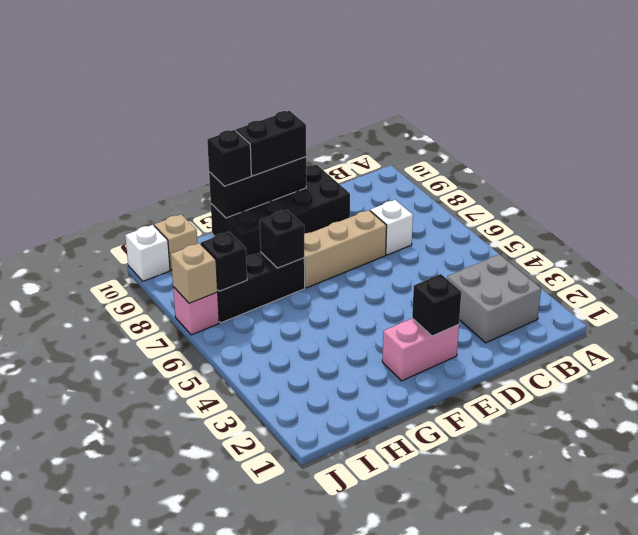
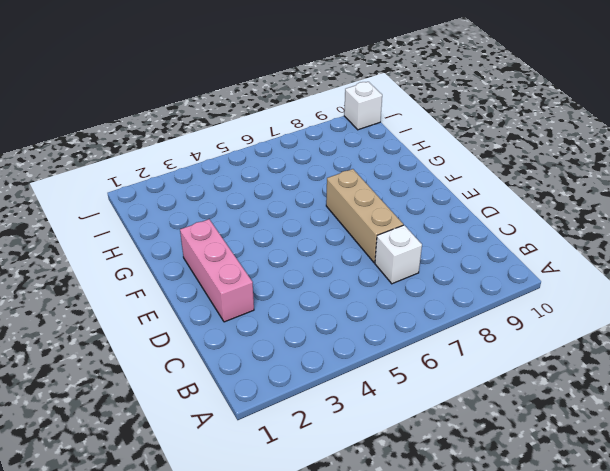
pink brick D2:F2 level 1 -> pink brick E2:F2 level 1
none -> grey brick B2:C3 level 1
none -> black brick D9:G10 level 1
none -> black brick G7:I7 level 1

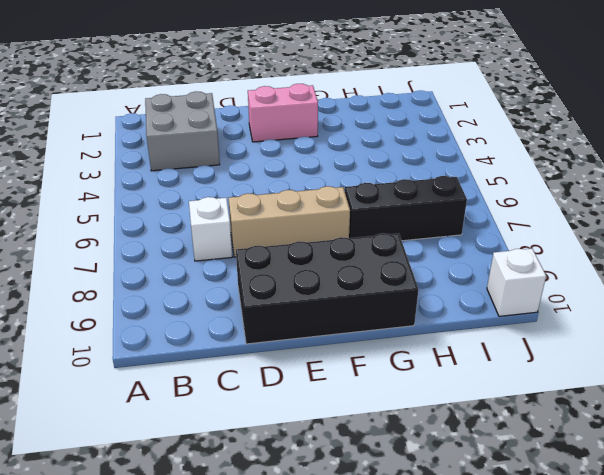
none -> tan brick I10 level 1
none -> pink brick J7 level 1
none -> black brick E2 level 2

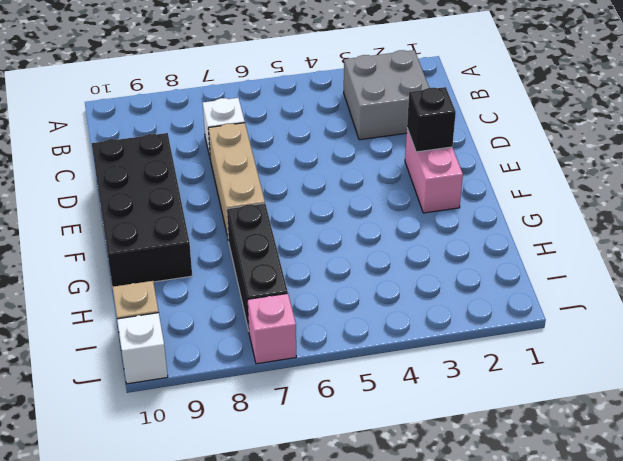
none -> black brick E10:G10 level 2
none -> black brick G7 level 2
none -> black brick I7 level 2

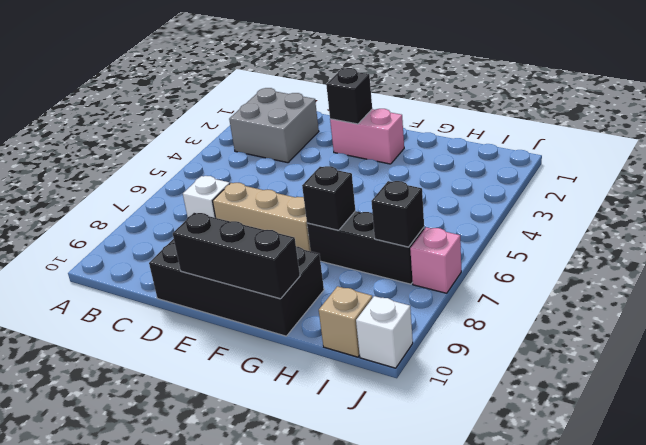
none -> tan brick J7 level 2
none -> black brick E10:F10 level 3
none -> black brick G10 level 3

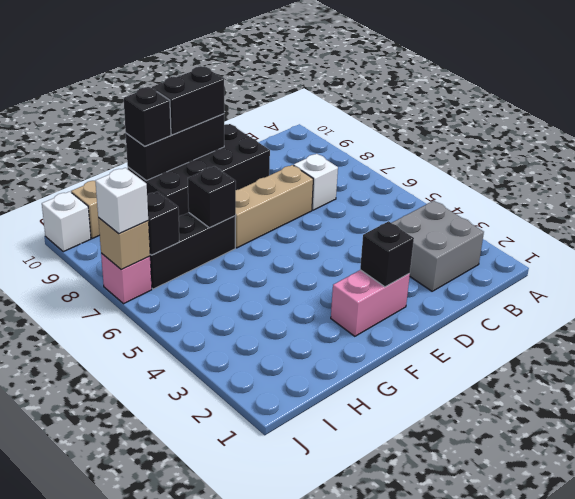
white brick J7 level 3 -> none

